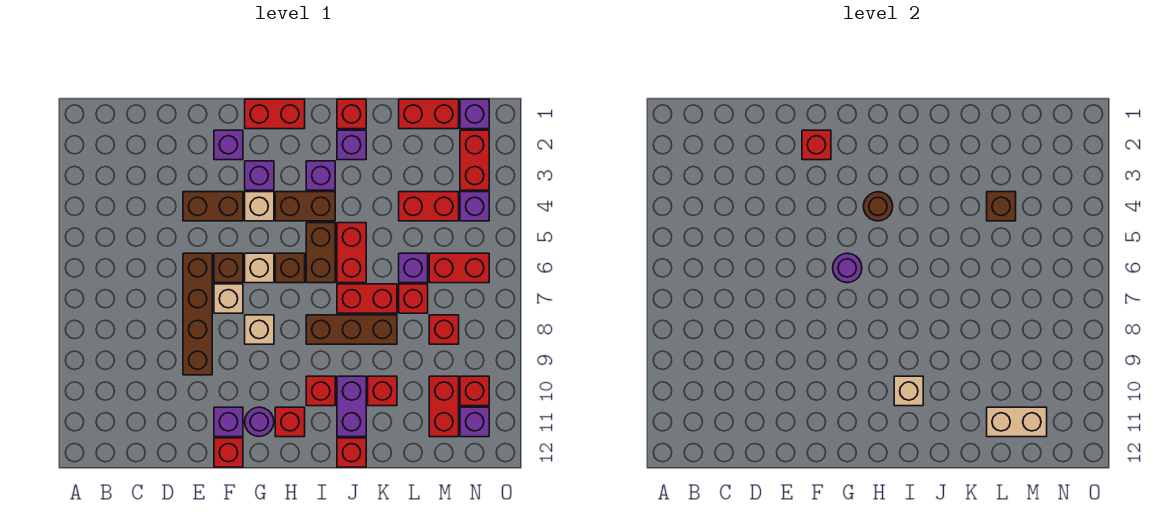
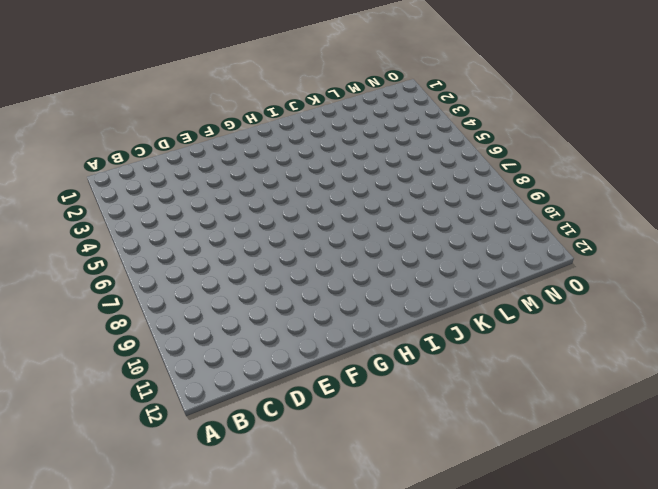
none -> brown brick E4:F4 level 1
none -> brown brick E6:E9 level 1
none -> purple brick F2 level 1
none -> brown brick F6 level 1

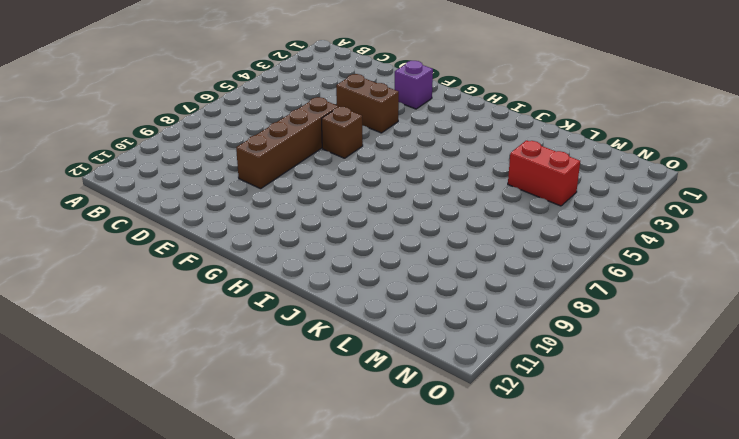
none -> tan brick F7 level 1
none -> purple brick F11 level 1
none -> red brick F12 level 1
none -> red brick G1:H1 level 1

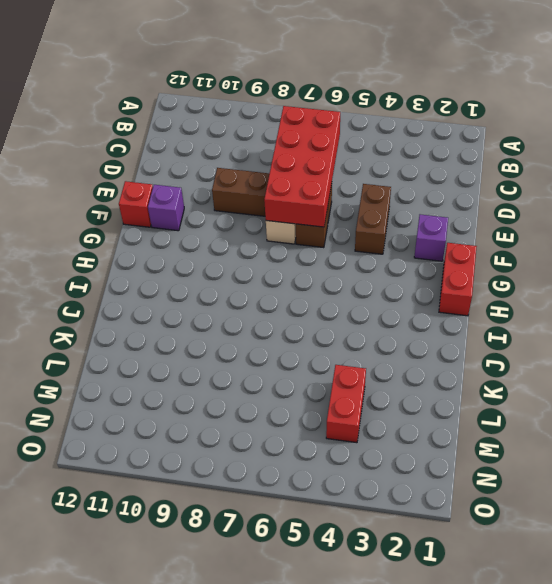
red brick C6:F7 level 2 -> none
none -> purple brick G3 level 1
none -> tan brick G4 level 1
none -> tan brick G6 level 1
none -> tan brick G8 level 1

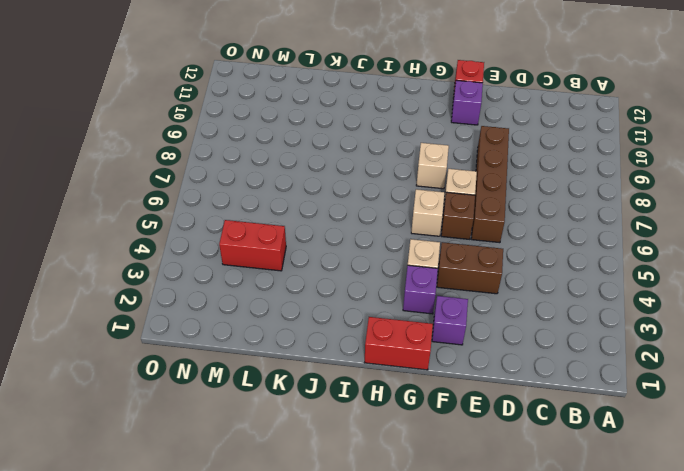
none -> purple round brick G11 level 1
none -> brown brick H4:I4 level 1
none -> brown brick H6 level 1
none -> red brick H11 level 1

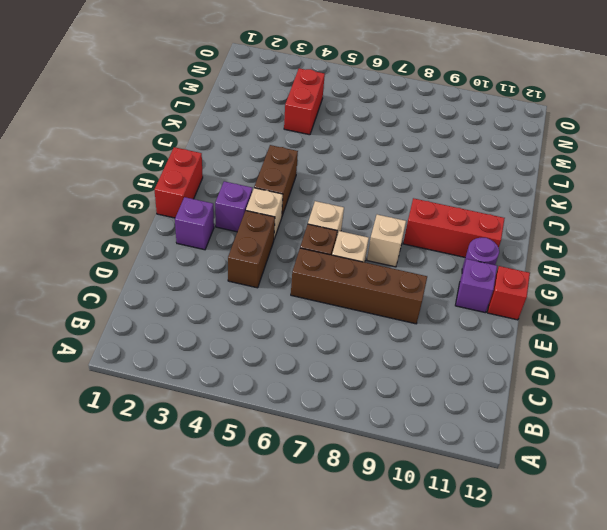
red brick H9:H11 level 1 -> red brick H11 level 1
none -> brown brick H6 level 1
none -> purple brick I3 level 1
none -> brown brick I5:I6 level 1
none -> brown brick I8:K8 level 1

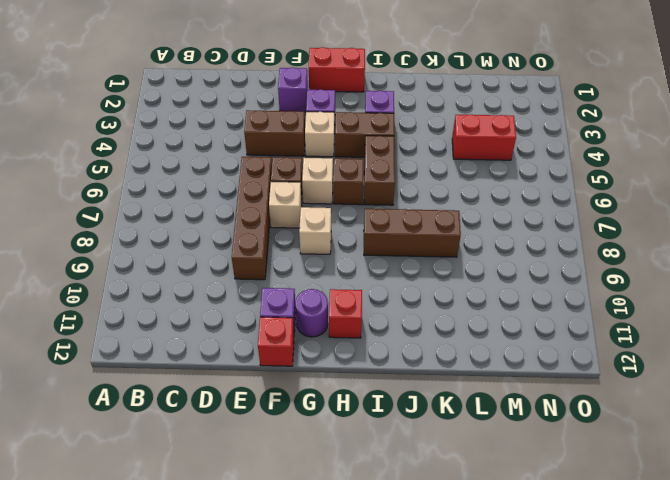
none -> red brick I10 level 1
none -> red brick J1 level 1
none -> purple brick J2 level 1
none -> red brick J5:J6 level 1

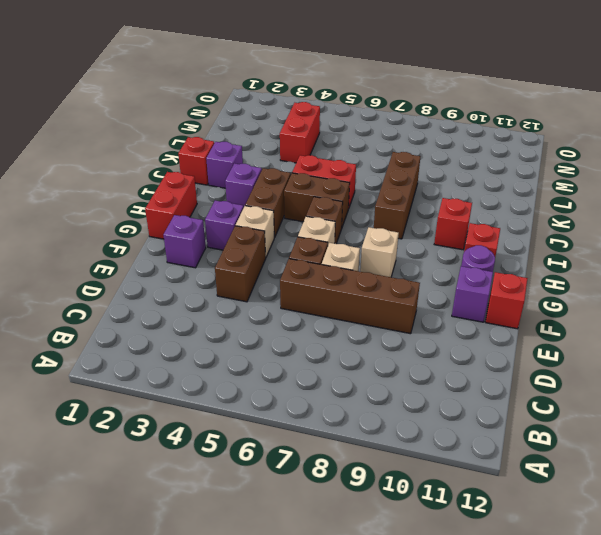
none -> red brick J7:K7 level 1
none -> purple brick J10:J11 level 1
none -> red brick J12 level 1
none -> red brick K10 level 1

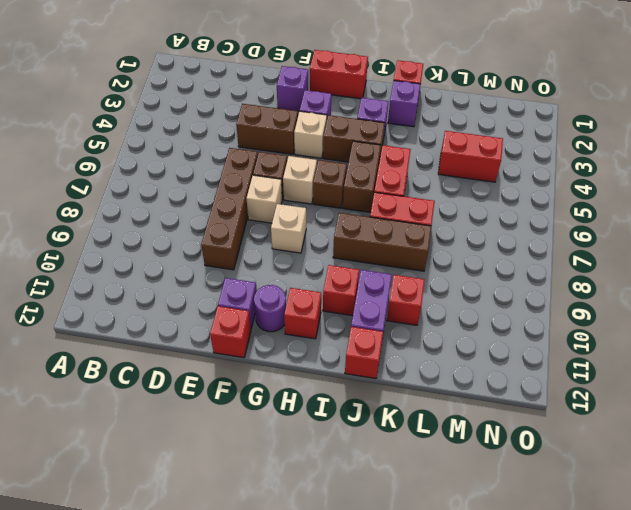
none -> red brick L1:M1 level 1
none -> purple brick L6 level 1
none -> red brick L7 level 1
none -> red brick M6:N6 level 1

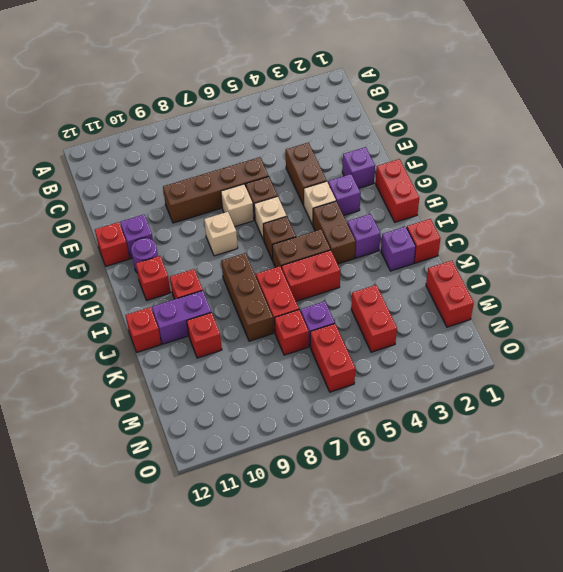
none -> red brick M8 level 1
none -> red brick M10:M11 level 1
none -> purple brick N1 level 1
none -> red brick N2:N3 level 1

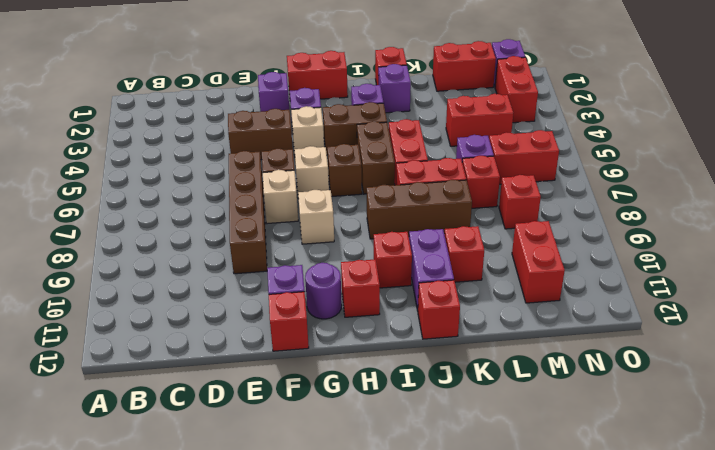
none -> purple brick N4 level 1
none -> red brick N10 level 1
none -> purple brick N11 level 1
none -> red brick F2 level 2

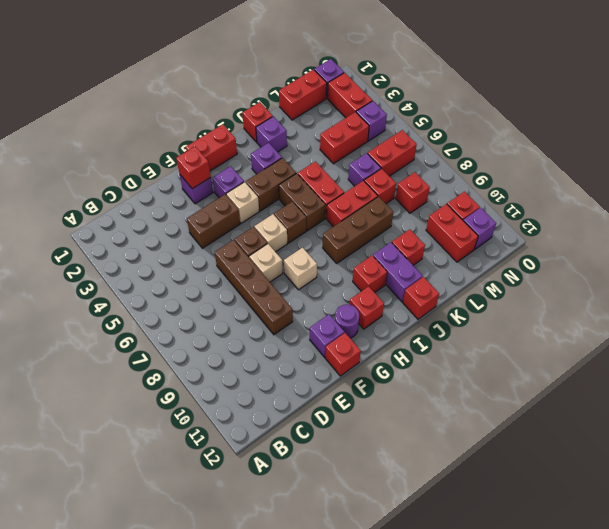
none -> purple round brick G6 level 2
none -> brown round brick H4 level 2
none -> tan brick I10 level 2
none -> brown brick L4 level 2

